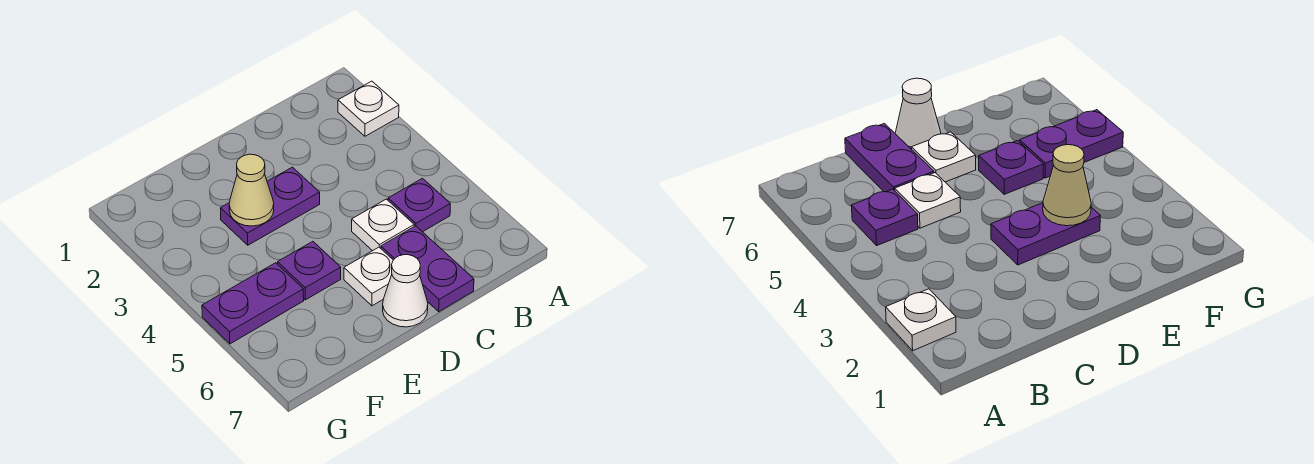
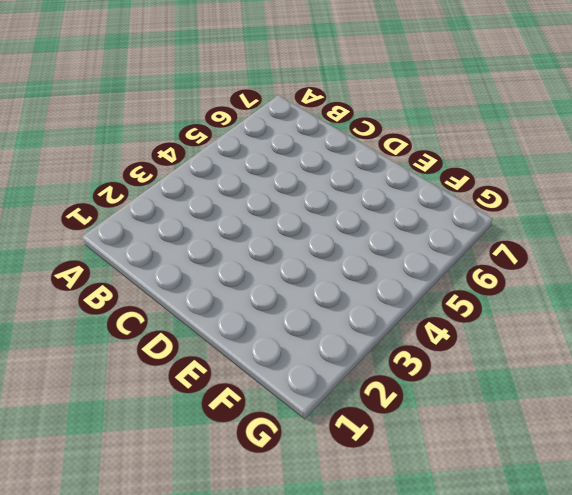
none -> white plate A2 level 1
none -> purple plate B5 level 1

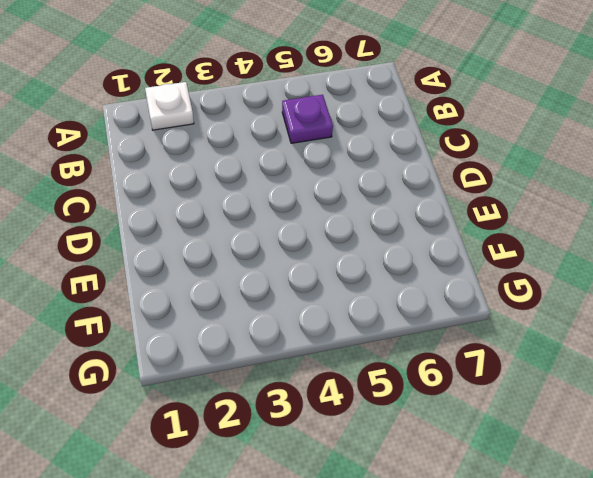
none -> white plate C5 level 1
none -> purple plate C6:C7 level 1

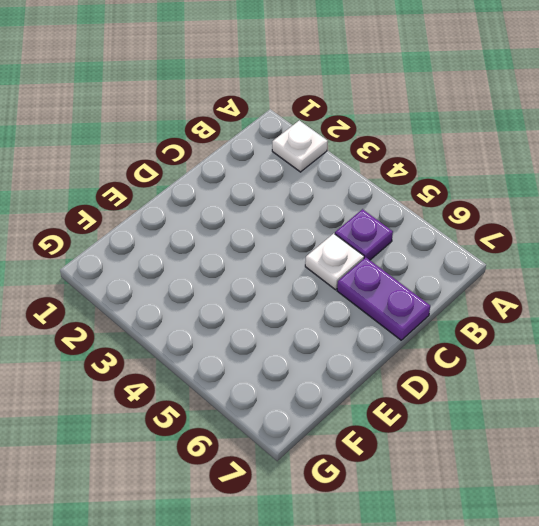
none -> purple plate D3:E3 level 1
none -> white plate D6 level 1

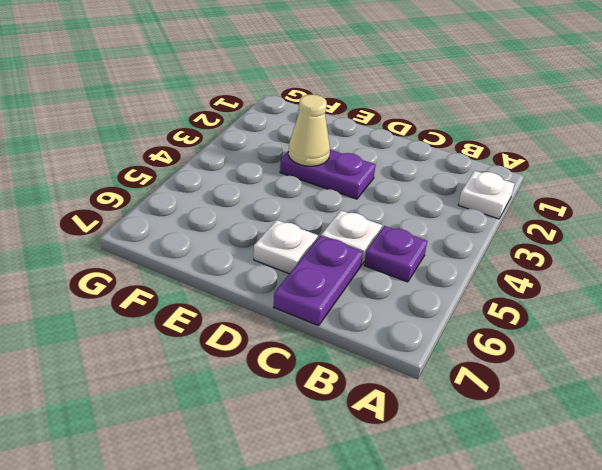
none -> white cone D7 level 1
none -> purple plate E5 level 1

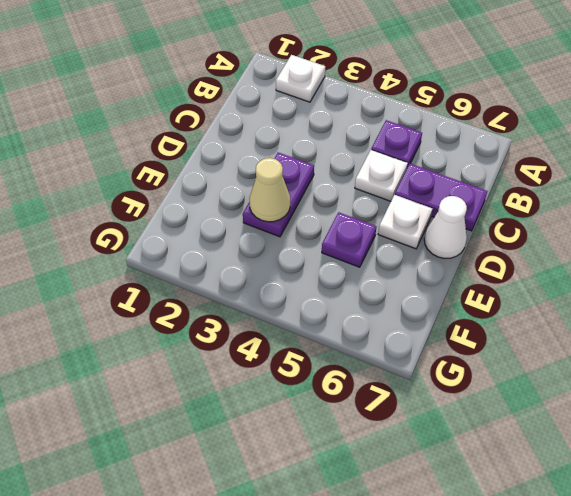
none -> purple plate F5:G5 level 1

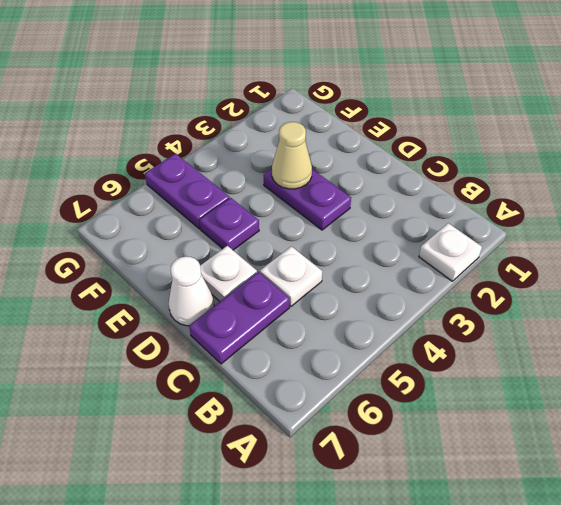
none -> purple plate B5 level 1

